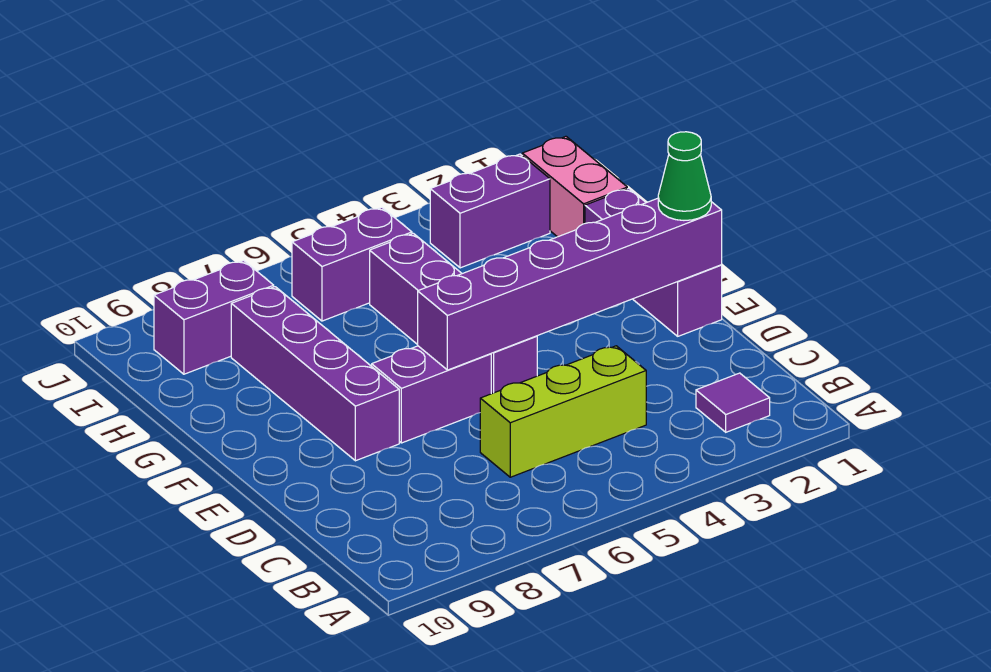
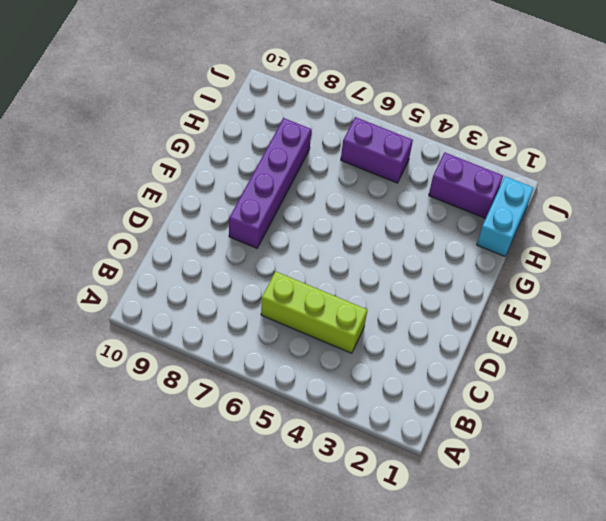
cyan brick H1:I1 level 1 -> pink brick H1:I1 level 1
none -> purple tile B2 level 1
none -> purple brick E1:G1 level 1
none -> purple brick E5:H5 level 1

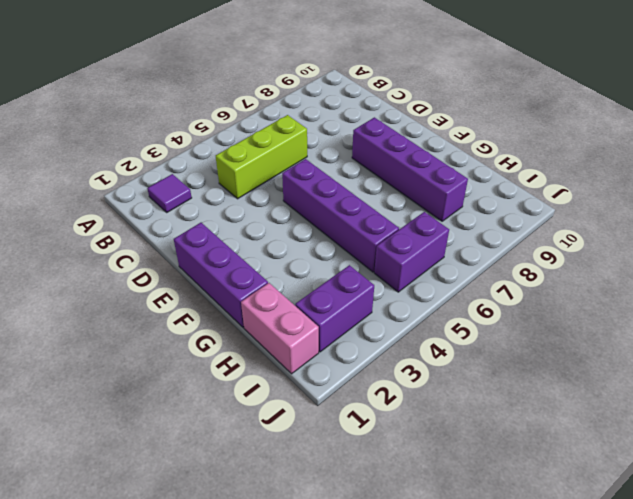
none -> purple brick E6:E7 level 1
none -> purple brick I8:I9 level 1
none -> purple brick E1:E6 level 2

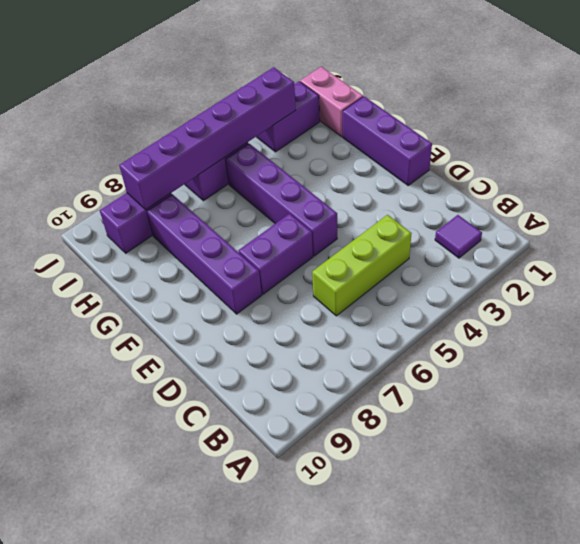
purple brick I3:I8 level 2 -> purple brick E1:E6 level 2
none -> green cone E1 level 3

